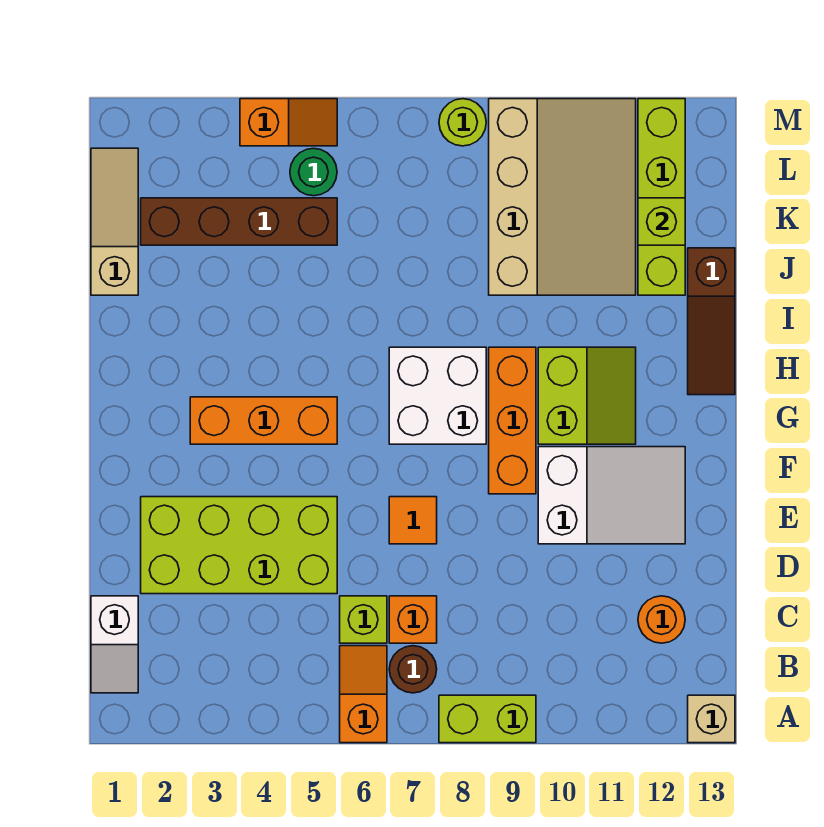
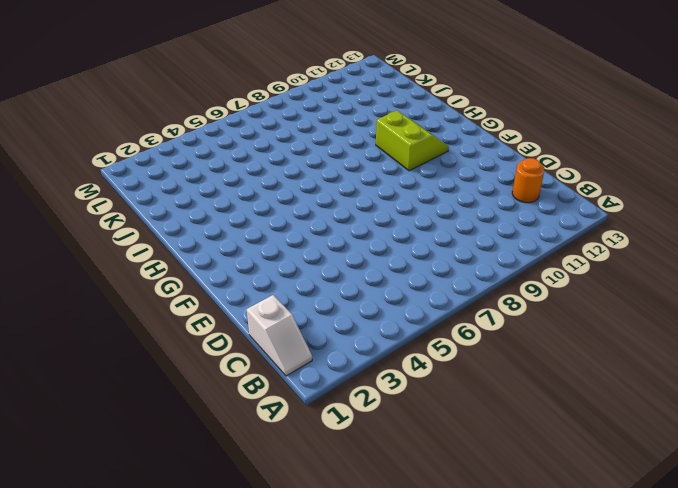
none -> orange slope A6:B6 level 1 top A
none -> lime brick A8:A9 level 1
none -> tan brick A13 level 1

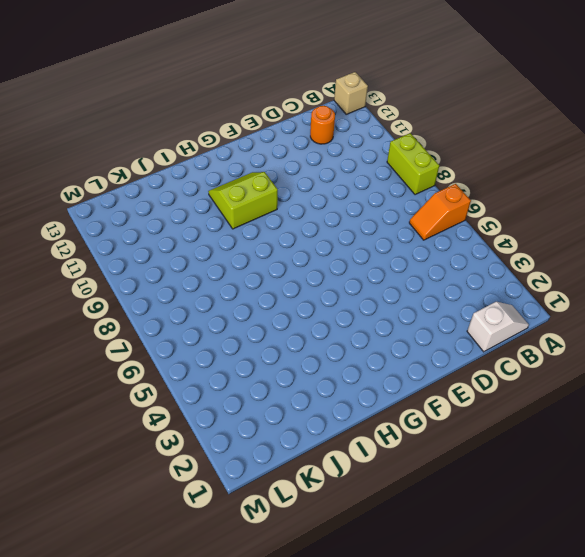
none -> brown round brick B7 level 1
none -> lime brick C6 level 1
none -> orange brick C7 level 1

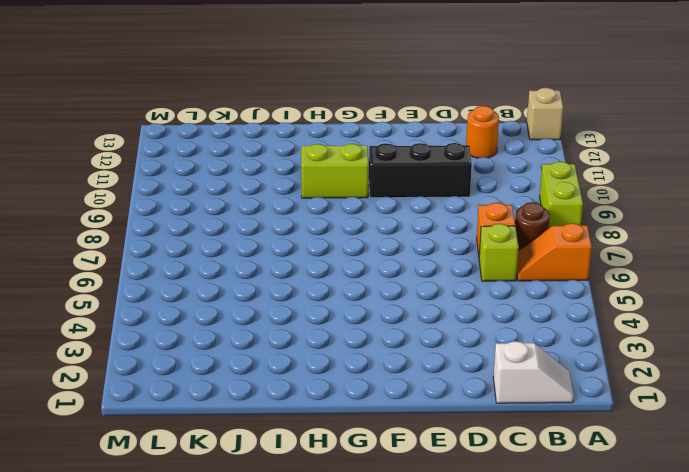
black brick D10:F10 level 1 -> white slope E10:F12 level 1 top 10
none -> lime brick D2:E5 level 1
none -> orange tile E7 level 1
none -> orange brick F9:H9 level 1

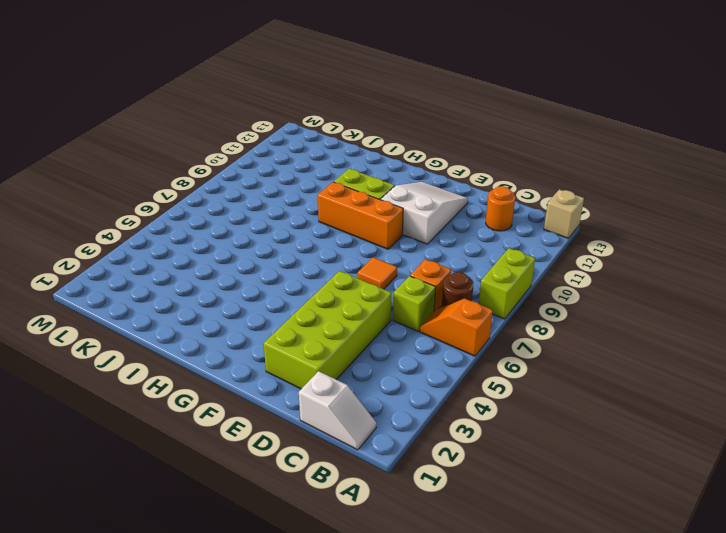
none -> orange brick G3:G5 level 1
none -> white brick G7:H8 level 1
none -> brown slope H13:J13 level 1 top J

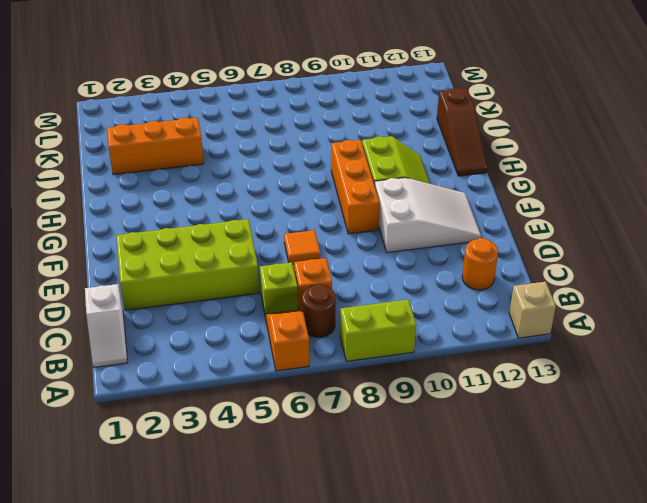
orange brick J2:J4 level 1 -> orange brick G3:G5 level 1
none -> white brick G7:H8 level 1
none -> tan slope J1:L1 level 1 top J
none -> tan slope J9:M11 level 1 top 9

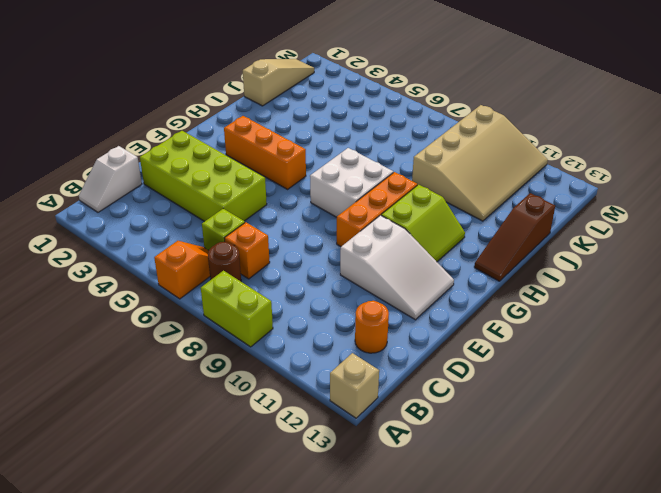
none -> orange tile E7 level 1
none -> lime brick J12:M12 level 1
none -> brown brick K2:K5 level 1

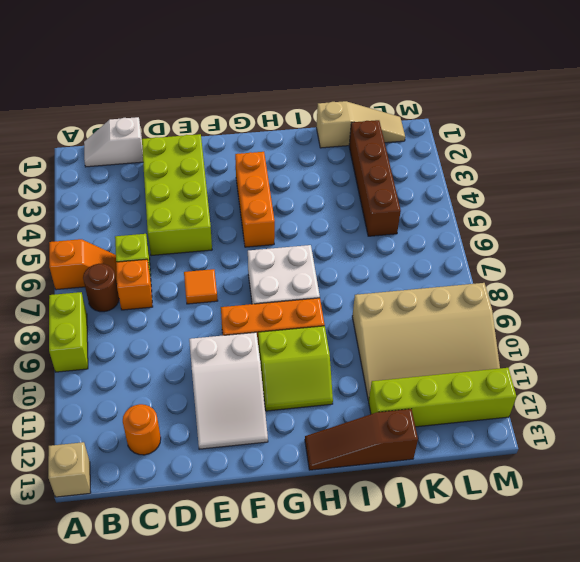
none -> green round brick L5 level 1
none -> orange slope M4:M5 level 1 top 4
none -> lime round brick M8 level 1

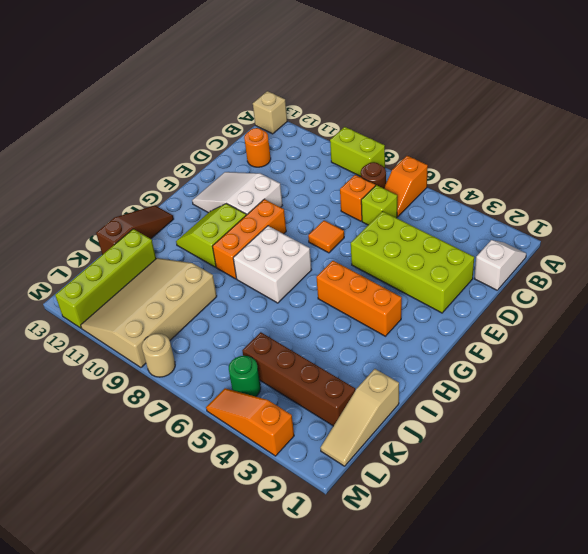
orange slope M3:M5 level 1 top 3 -> orange slope M4:M5 level 1 top 4
tan round brick M8 level 1 -> lime round brick M8 level 1
none -> lime brick K12 level 2

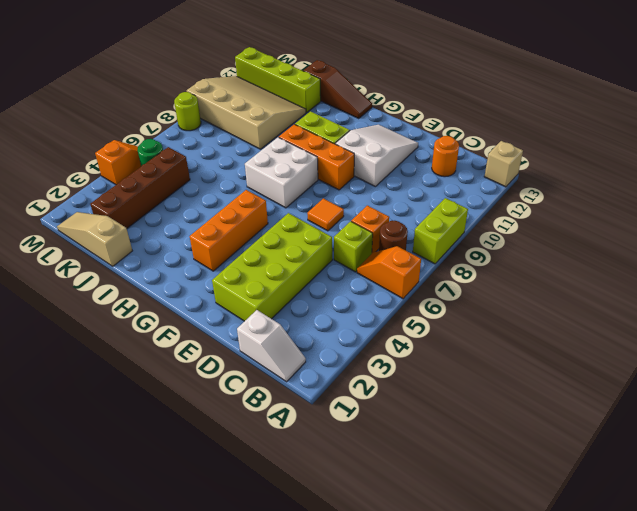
none -> lime brick K12 level 2

